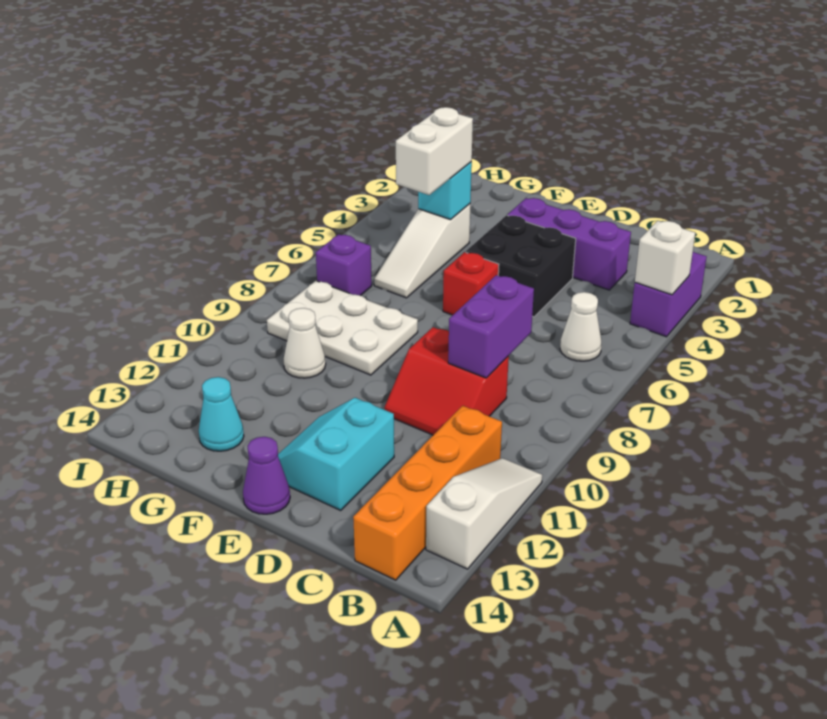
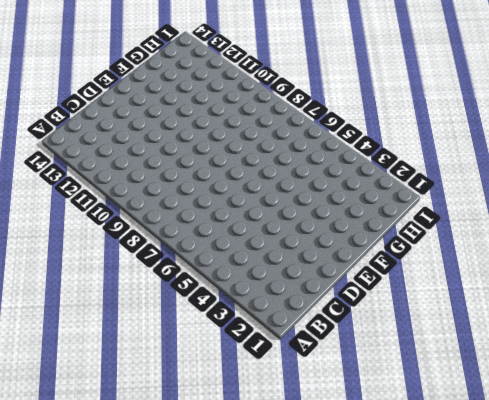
none -> purple brick A3:A4 level 1
none -> white slope A11:A13 level 1 top 13
none -> white cone B6 level 1

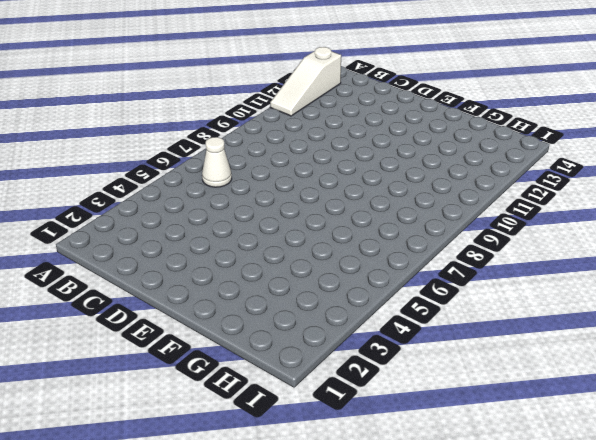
none -> purple brick A3:A4 level 1
none -> orange brick B11:B14 level 1
none -> purple brick C3:E3 level 1

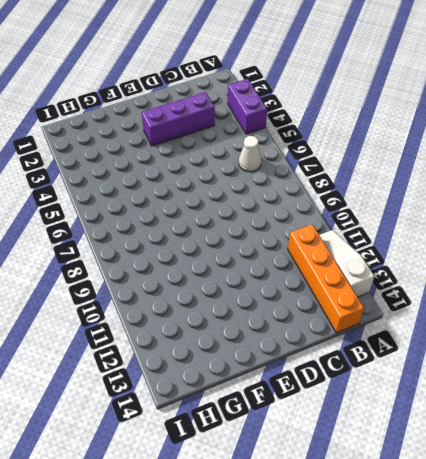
none -> red slope C9:D10 level 1 top 9
none -> black brick D4:E5 level 1
none -> cyan slope D12:E13 level 1 top D

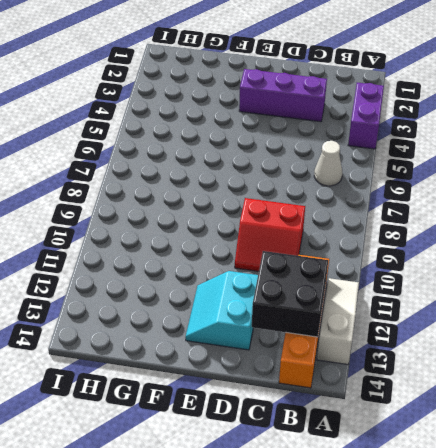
black brick B12:C13 level 2 -> black brick D4:E5 level 1
none -> red brick E6 level 1
none -> purple cone E14 level 1
none -> white plate F8:H9 level 1

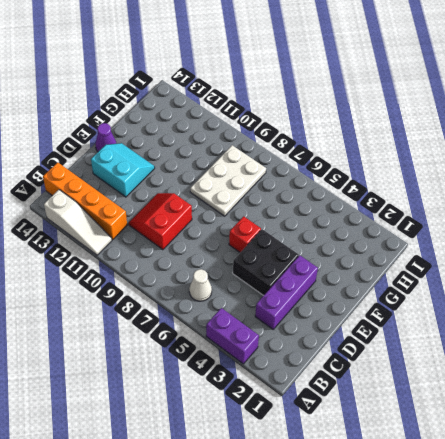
none -> white slope G4:G6 level 1 top 4
none -> white cone G10 level 1
none -> cyan cone G13 level 1

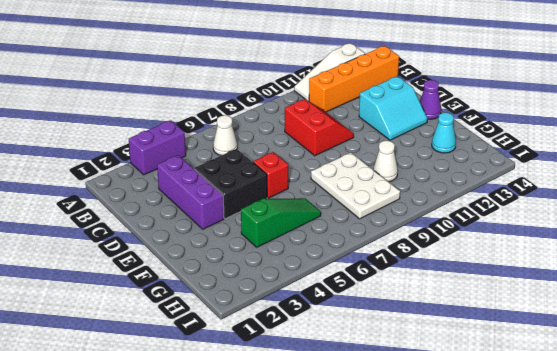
green slope G4:G6 level 1 top 4 -> white slope G4:G6 level 1 top 4
none -> purple brick H7 level 1
none -> white brick A4 level 2
none -> purple brick C8:C9 level 2

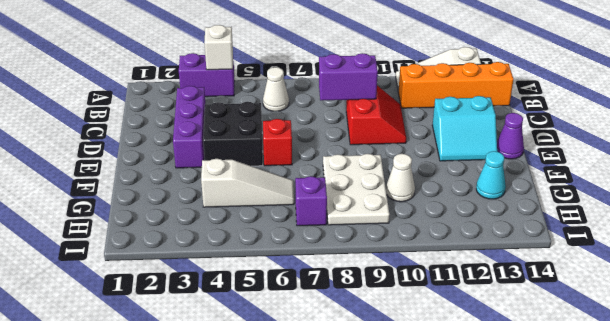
none -> cyan brick G4 level 2
none -> white brick G4:G5 level 3

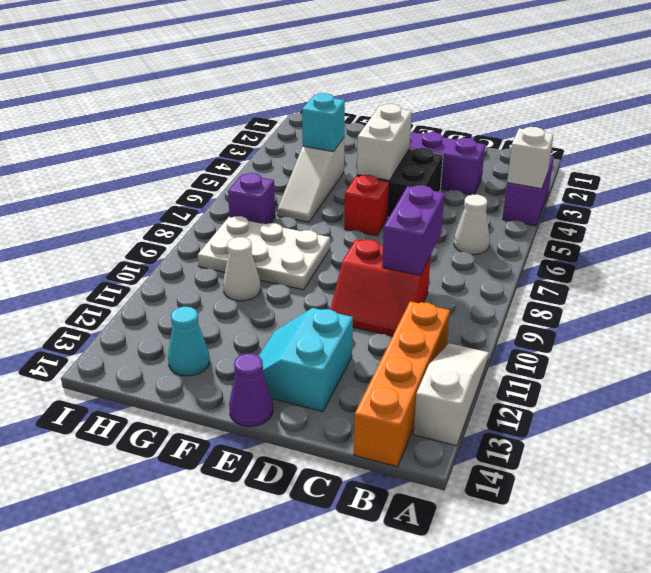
white brick E4:E5 level 2 -> white brick G4:G5 level 3

